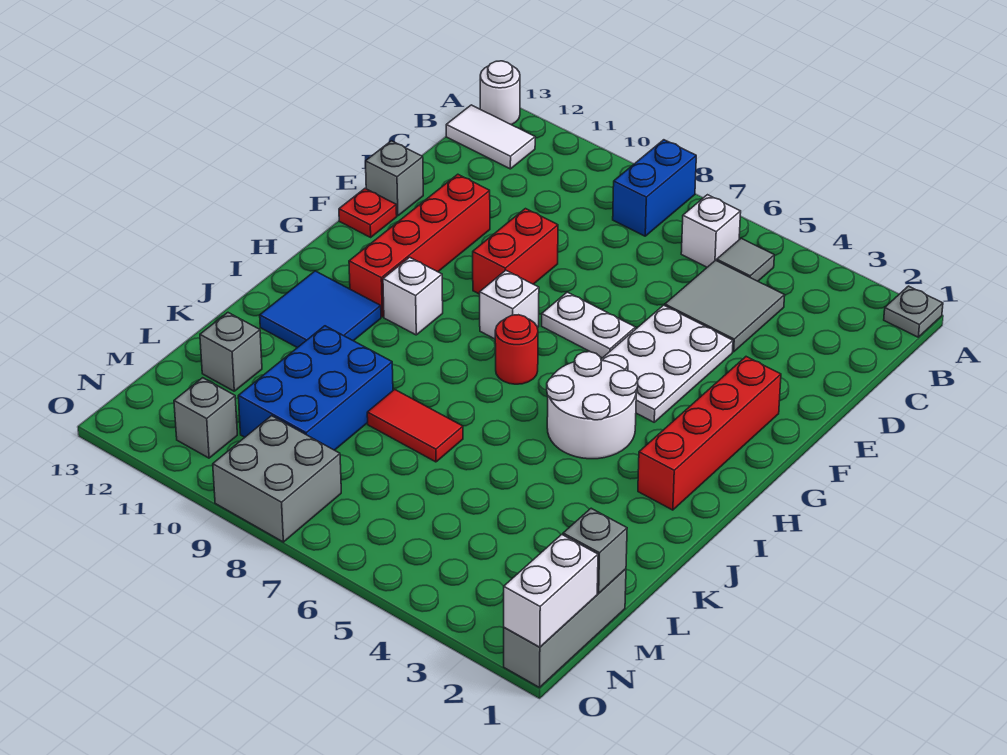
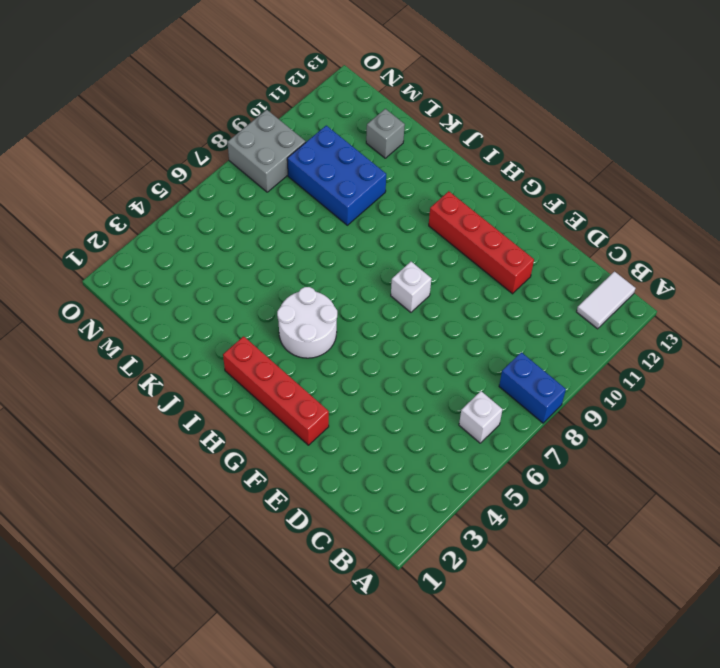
none -> grey plate A1 level 1
none -> white round brick A13 level 1
none -> grey tile B5 level 1

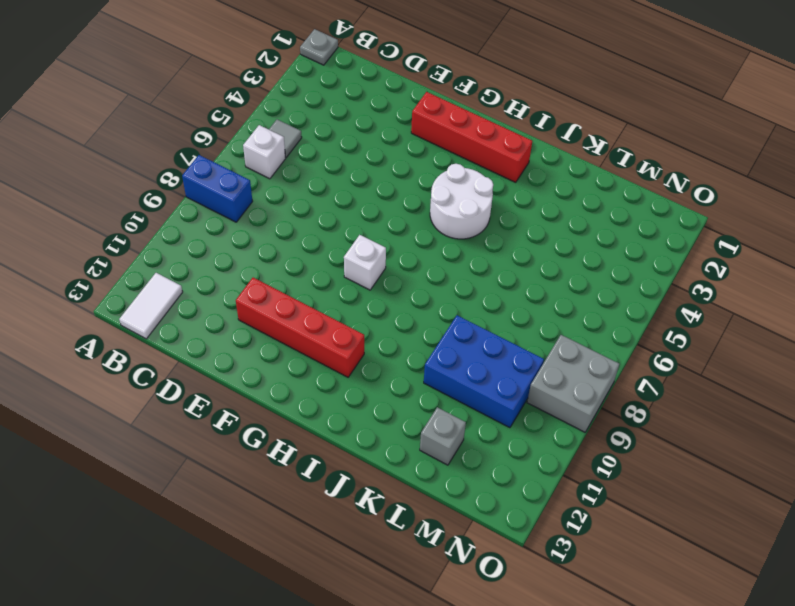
none -> white round brick A13 level 1
none -> grey tile C4:D5 level 1
none -> white plate E4:G5 level 1

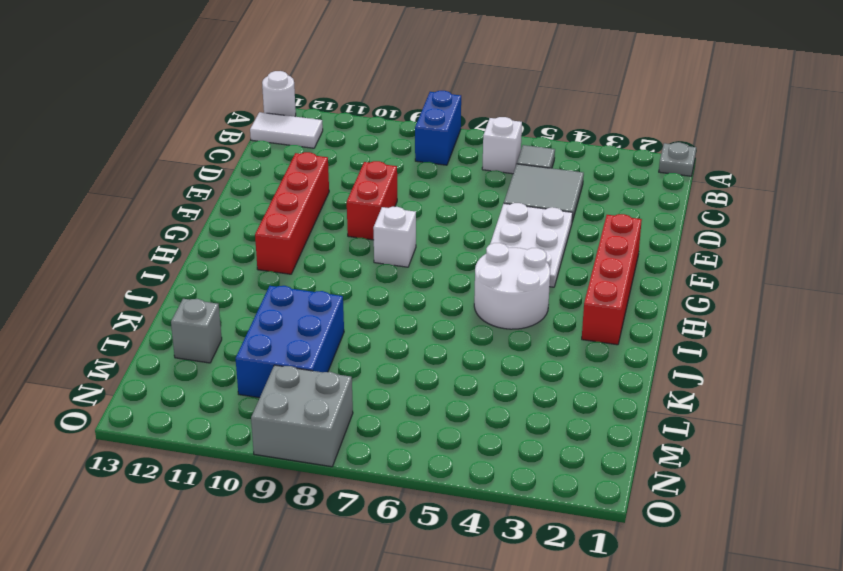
none -> grey brick E13 level 1
none -> white plate F6:F7 level 1
none -> red plate F13 level 1

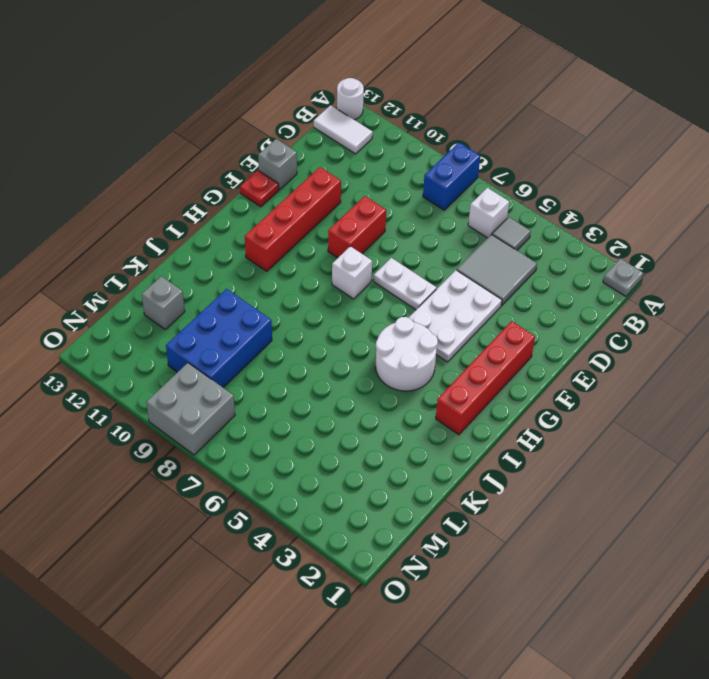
none -> red round brick H7 level 1
none -> white brick H10 level 1
none -> blue tile I11:J12 level 1

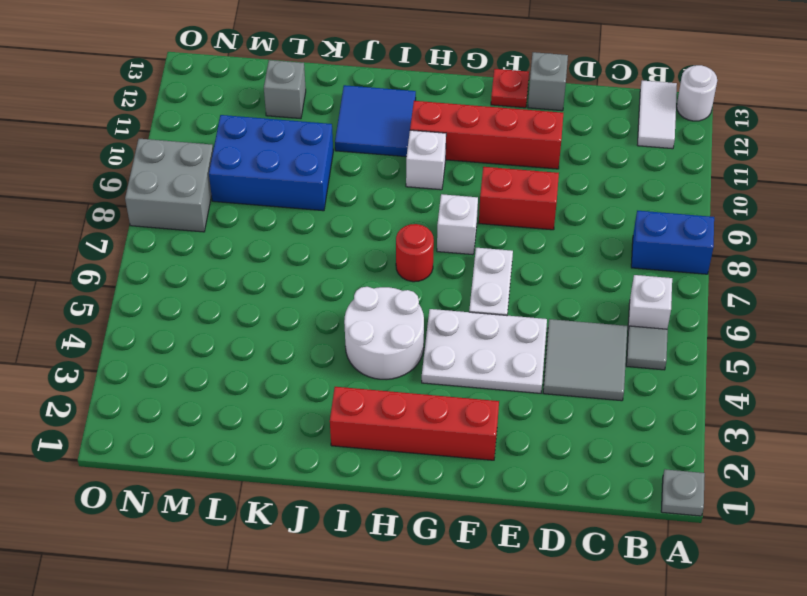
none -> red tile K7:K8 level 1
none -> grey brick M1:O1 level 1
none -> grey brick N11 level 1

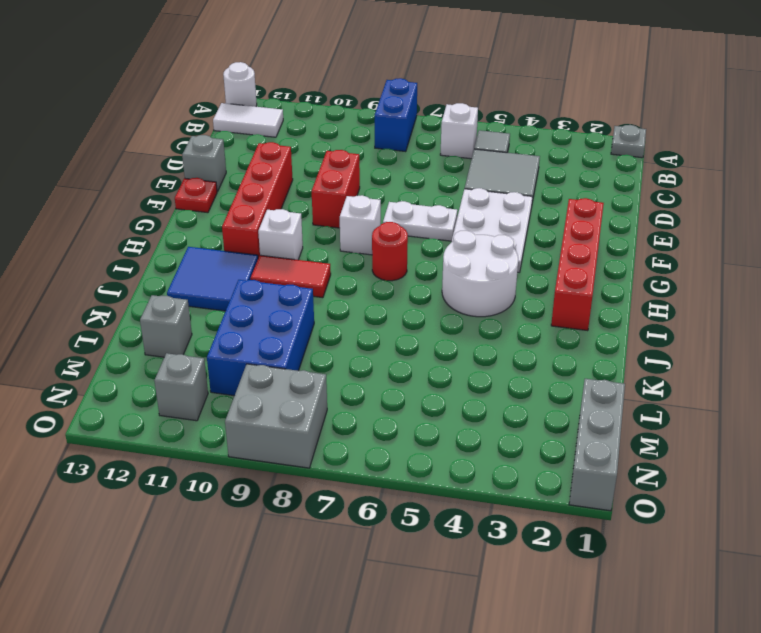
red tile I9:I10 level 1 -> red tile K7:K8 level 1
none -> grey brick M1 level 2
none -> white brick N1:O1 level 2

